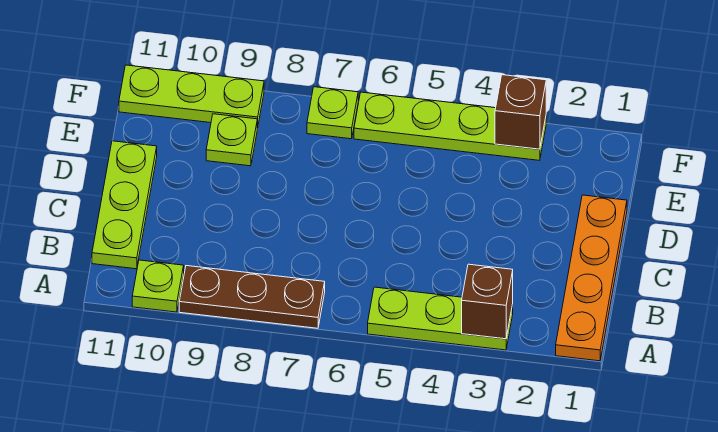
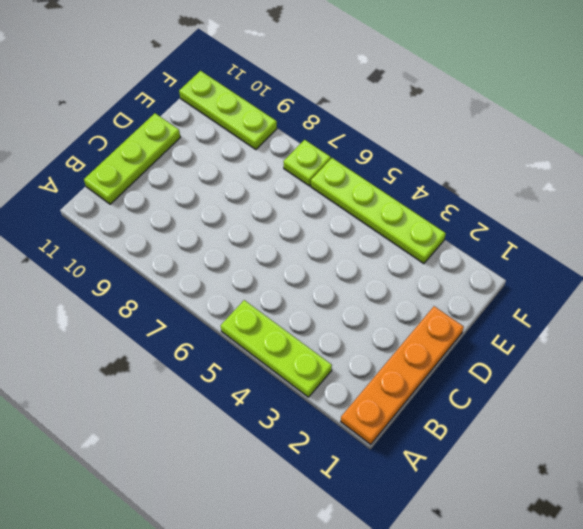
none -> brown plate A7:A9 level 1
none -> lime plate A10 level 1

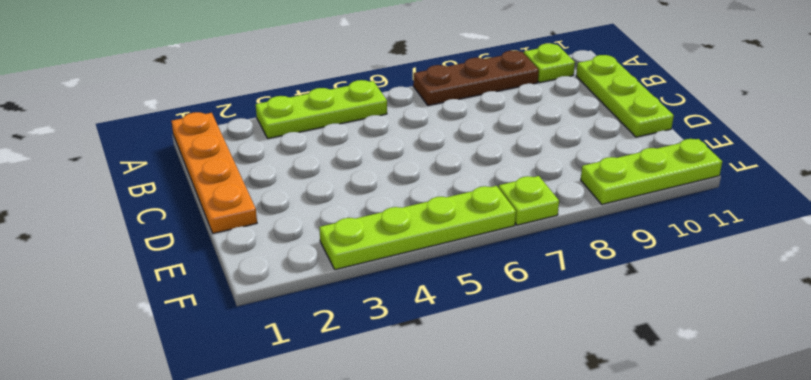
none -> lime plate E9 level 1
none -> brown brick A3 level 2

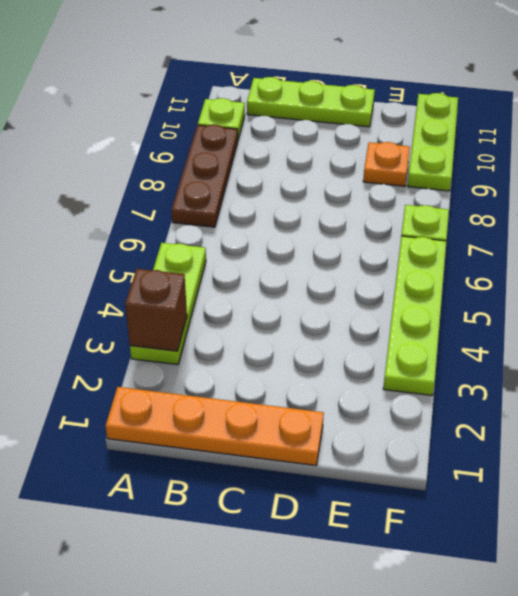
orange plate E9 level 1 -> lime plate E9 level 1
none -> brown brick F3 level 2

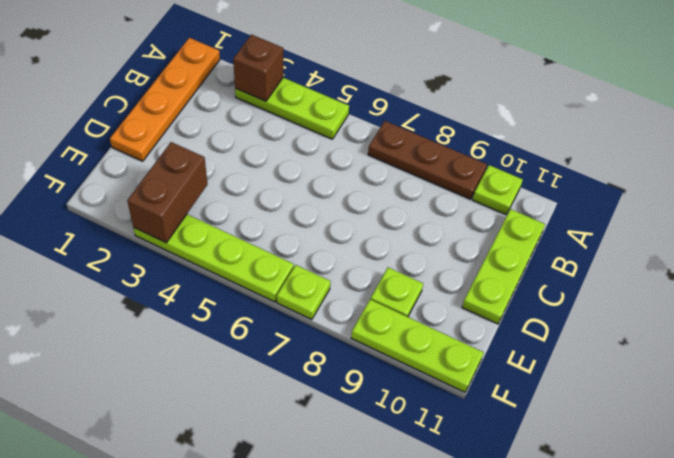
brown brick E3:F3 level 2 -> brown brick F3 level 2

